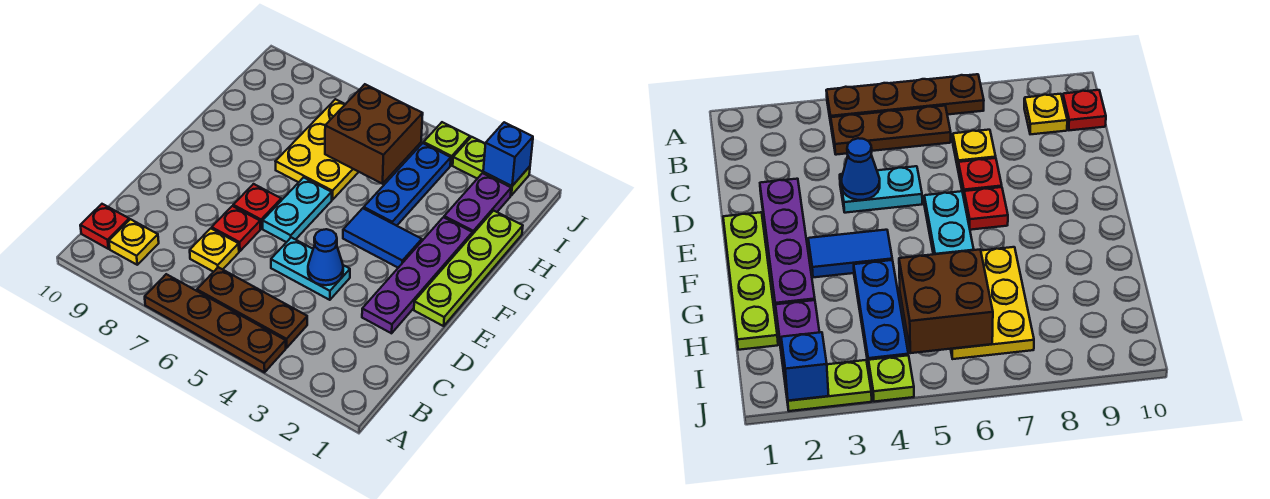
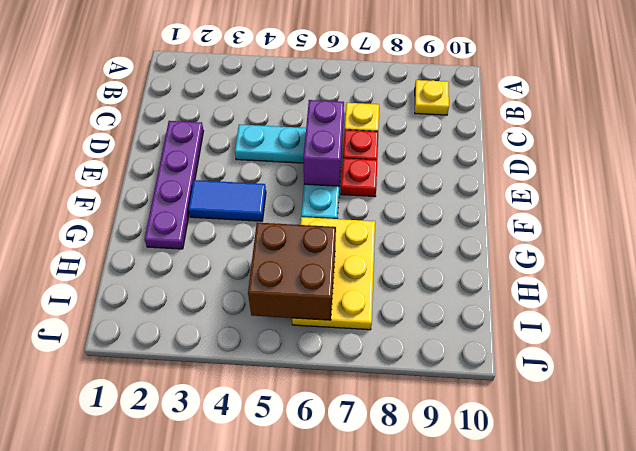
purple brick D6:E6 level 2 -> none
none -> brown plate A4:A7 level 1
none -> brown plate B4:B6 level 1
none -> red plate B10 level 1

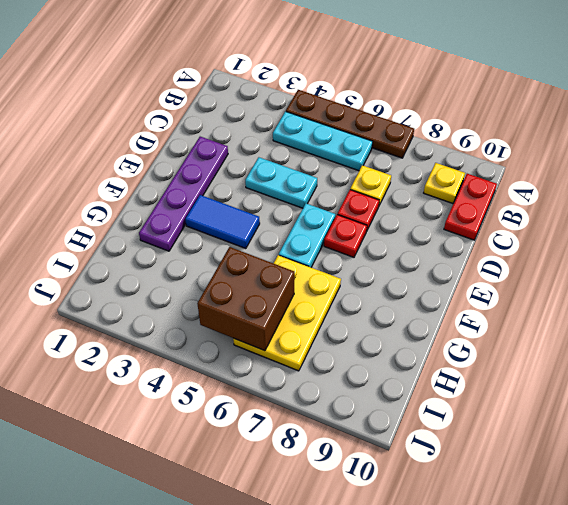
cyan plate B4:B6 level 1 -> brown plate B4:B6 level 1
red plate B10:C10 level 1 -> red plate B10 level 1
none -> lime plate E1:H1 level 1
none -> blue plate G4:I4 level 1
none -> purple plate H2:I2 level 1

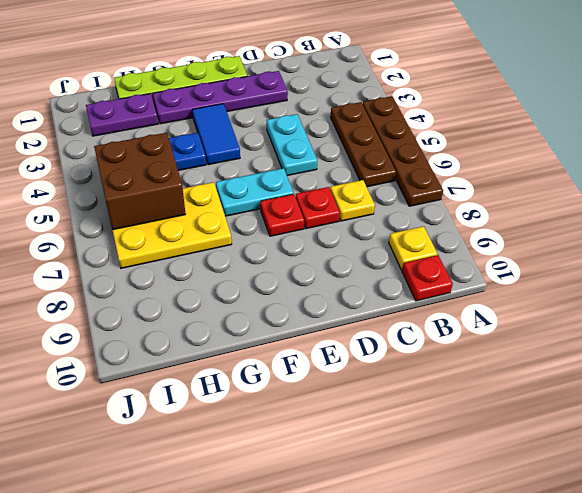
none -> lime plate J2:J3 level 1
none -> lime plate J4 level 1
none -> blue cone D4 level 2

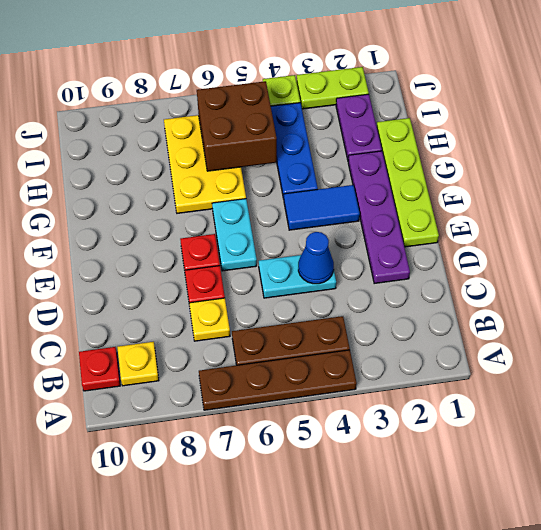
none -> blue brick J2 level 2

